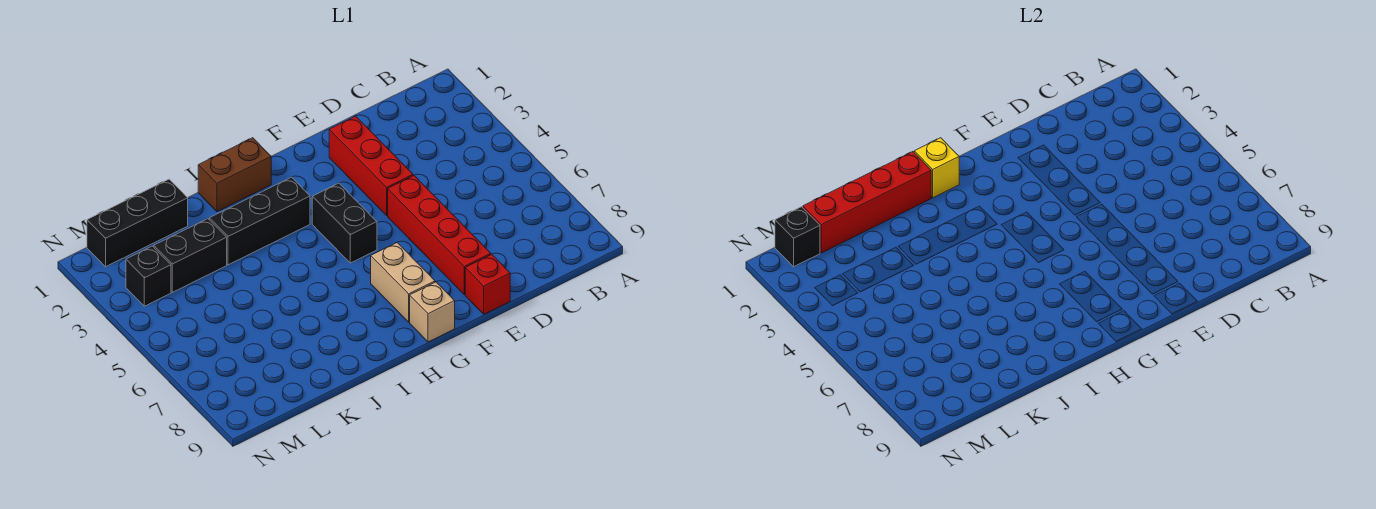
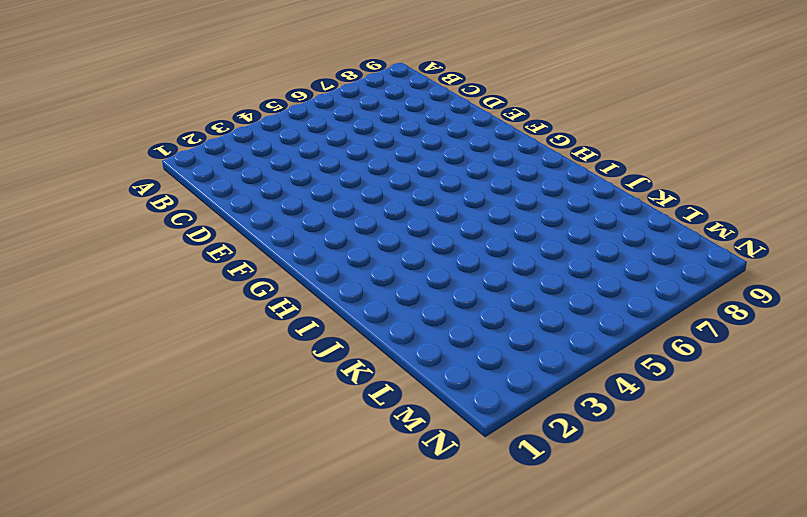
none -> red brick E2:E4 level 1
none -> red brick E5:E8 level 1
none -> red brick E9 level 1

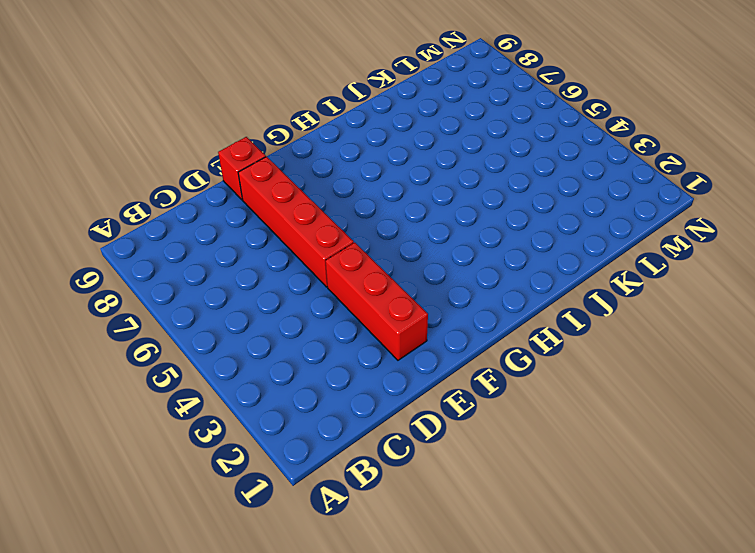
none -> black brick G4:G5 level 1
none -> tan brick G7:G8 level 1
none -> tan brick G9 level 1

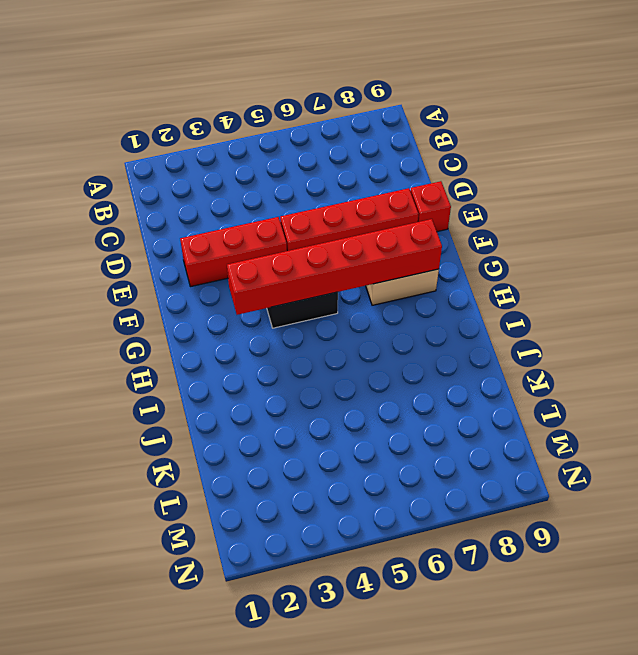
red brick G3:G8 level 2 -> none
none -> tan brick G9 level 1
none -> brown brick H1:I1 level 1
none -> black brick H3:J3 level 1

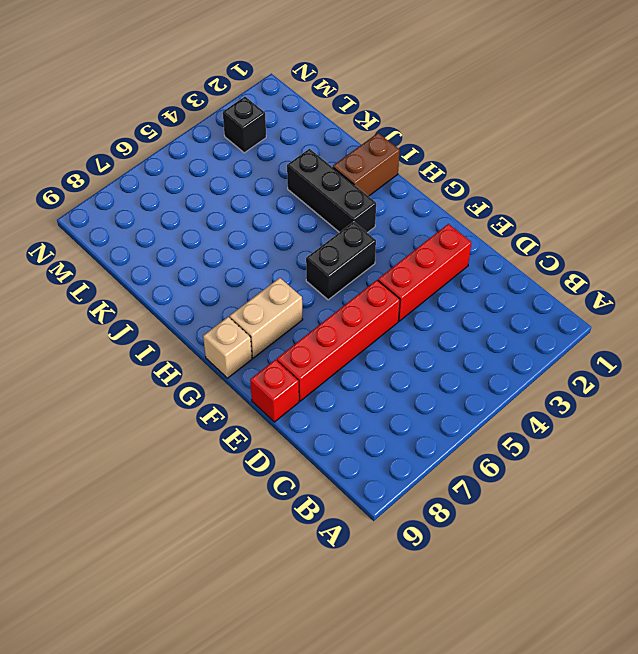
brown brick I1:I2 level 1 -> brown brick H1:I1 level 1
none -> black brick K1:M1 level 1
none -> black brick K3:L3 level 1
none -> yellow brick H1 level 2

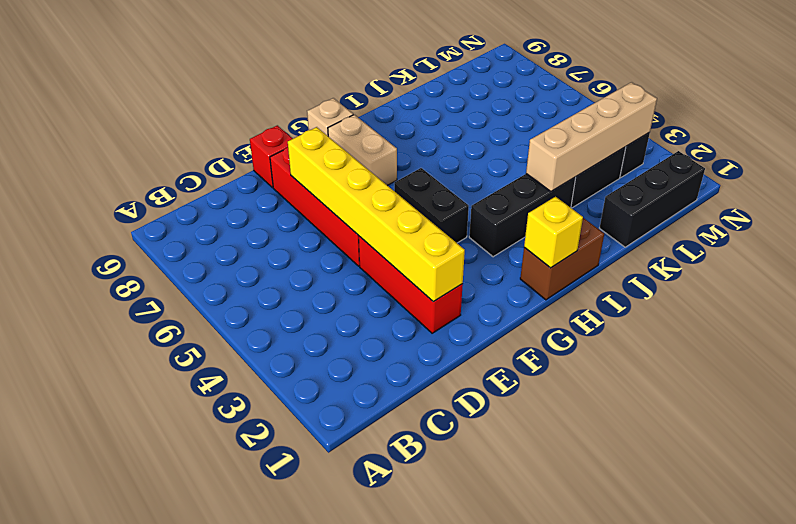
yellow brick E2:E7 level 2 -> none
tan brick J3:M3 level 2 -> none
none -> red brick I1:L1 level 2
none -> black brick M1 level 2

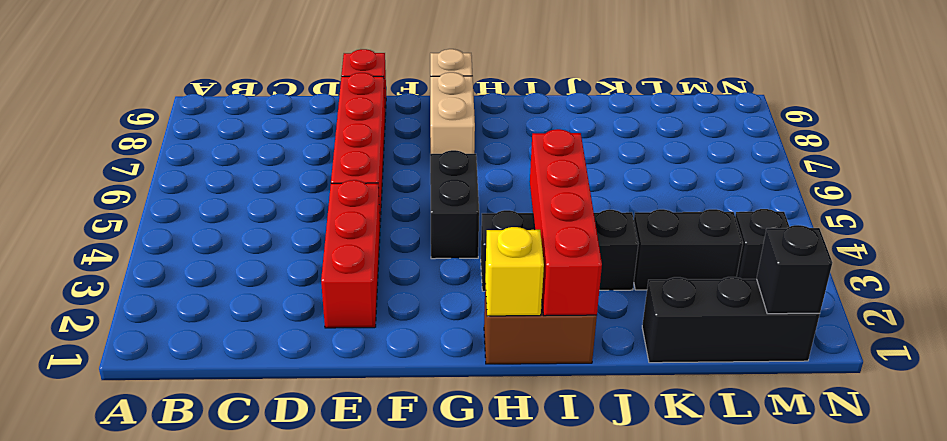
red brick I1:I4 level 2 -> red brick I1:L1 level 2

